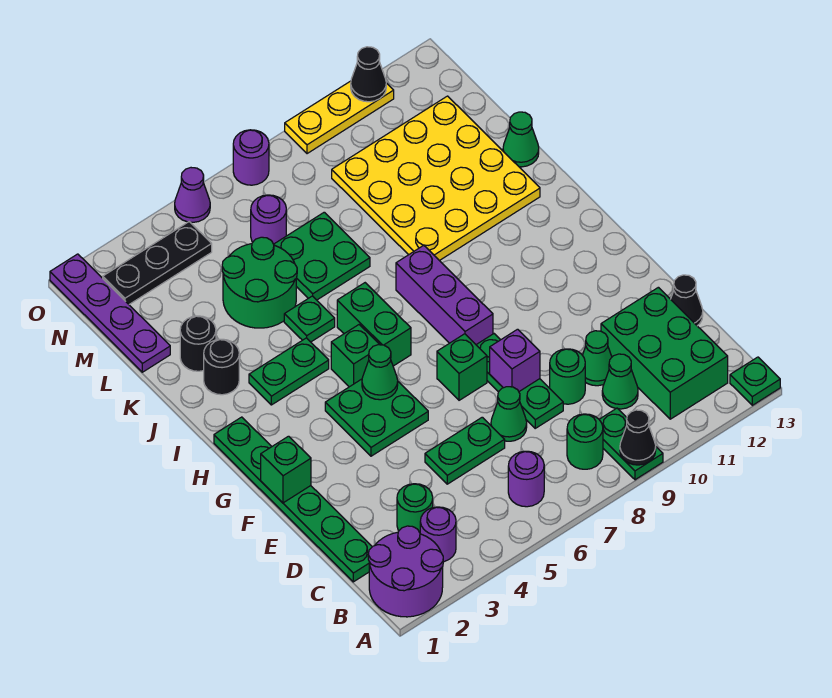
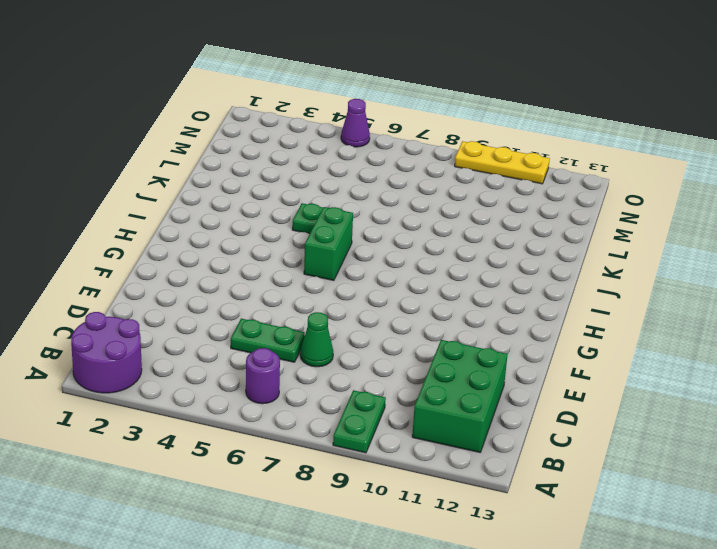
none -> green plate A13 level 1
none -> purple round brick B3 level 1
none -> green round brick B8 level 1
none -> green plate C1:H1 level 1

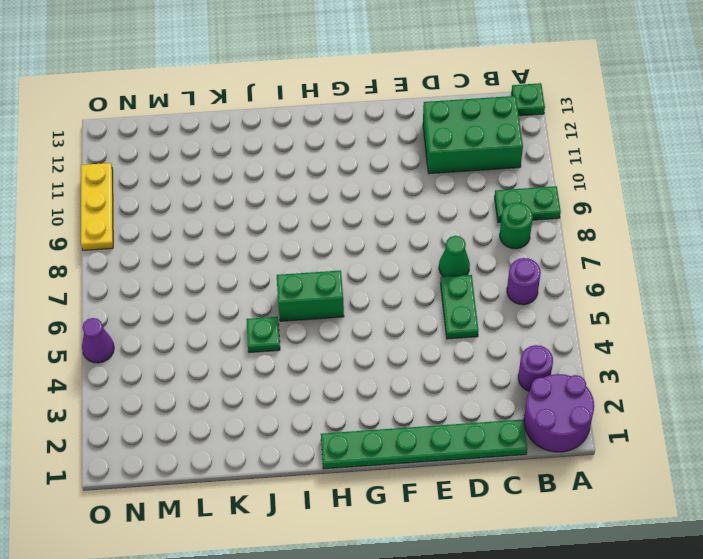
none -> green round brick C3 level 1
none -> green cone C10 level 1
none -> green plate D8:F8 level 1
none -> green round brick D9 level 1

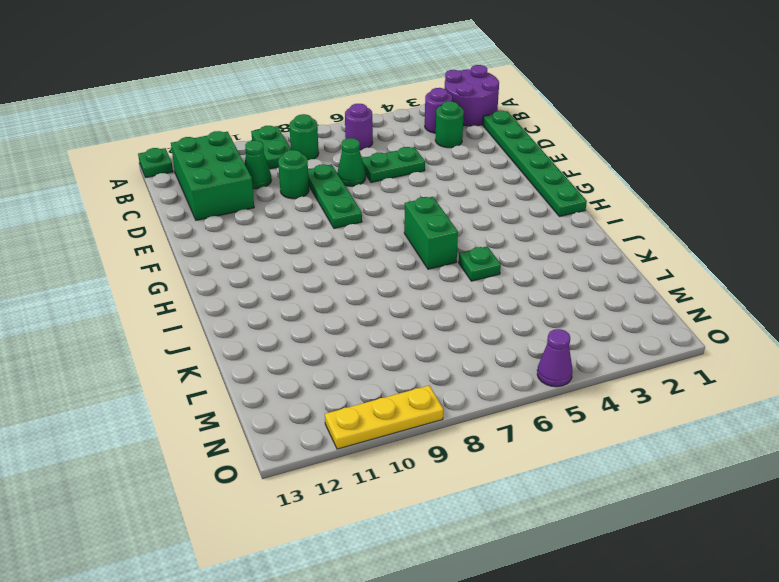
none -> green cone D10 level 1
none -> black cone D13 level 1
none -> green plate F4:G5 level 1
none -> green brick F7 level 1

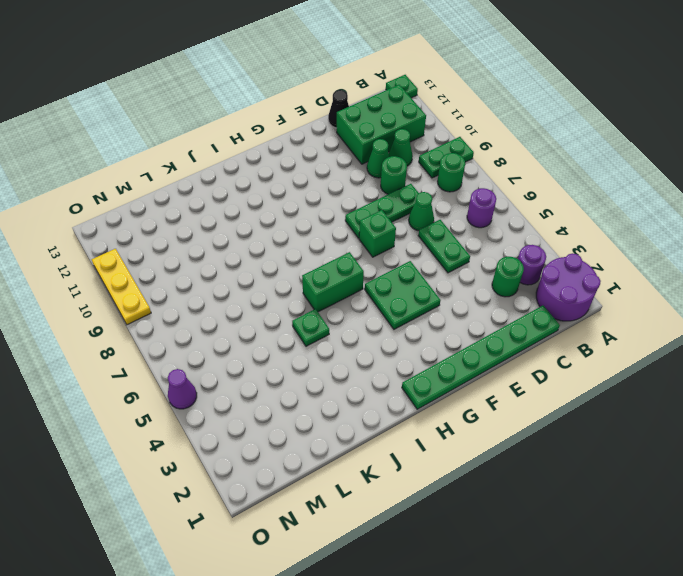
none -> purple brick G8:I8 level 1
none -> green brick H5 level 1
none -> green plate I3:I4 level 1
none -> black round brick J2 level 1

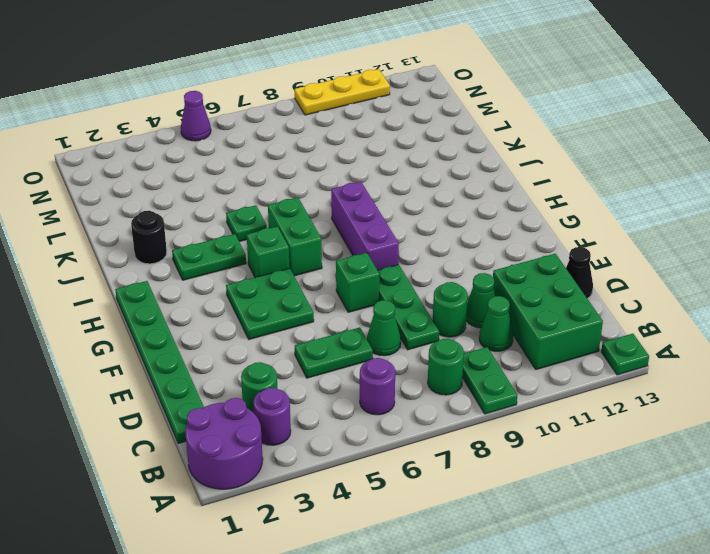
none -> yellow plate J9:M12 level 1
none -> black round brick K2 level 1
none -> green round brick K4:L5 level 1
none -> green plate K6:L7 level 1

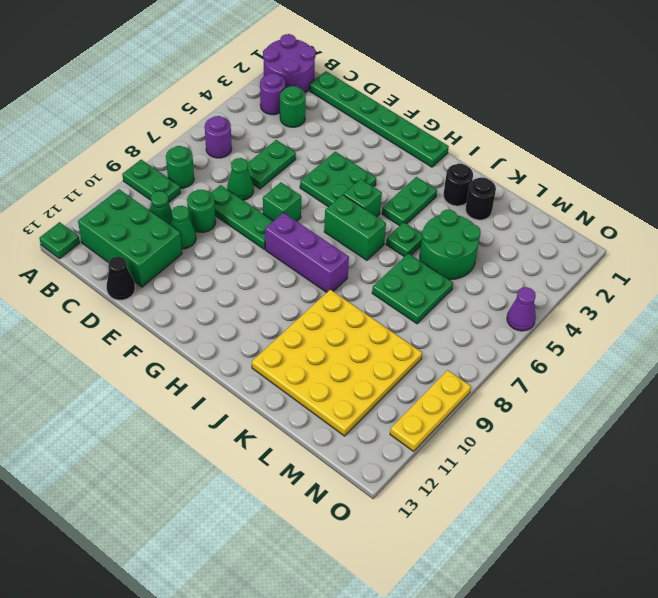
none -> green cone K13 level 1
none -> purple plate L1:O1 level 1
none -> purple round brick M6 level 1
none -> black plate N2:N4 level 1

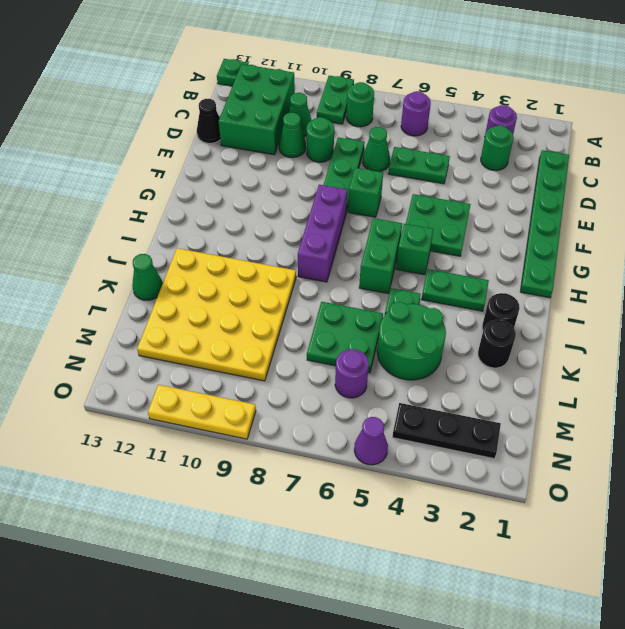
none -> purple round brick A1:B2 level 1
none -> purple plate L1:O1 level 1
none -> purple round brick O7 level 1
none -> black cone A9 level 2

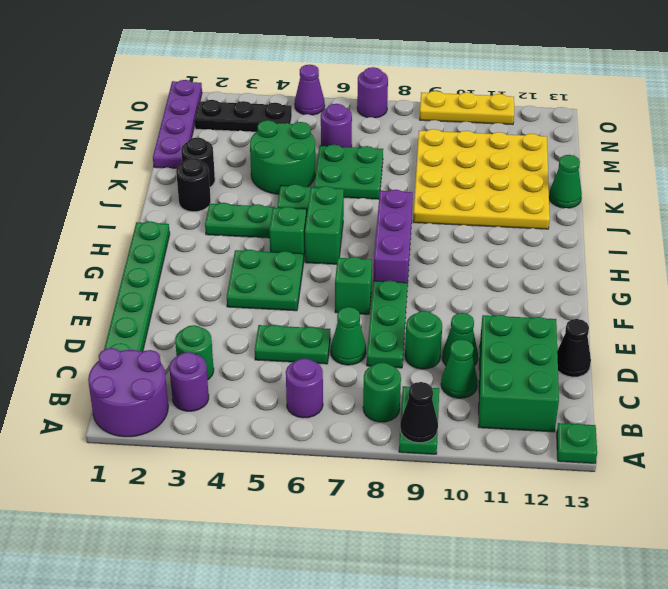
none -> purple brick E8 level 2
none -> green brick F1 level 2
none -> green cone G5 level 2
none -> black cone O11 level 2

